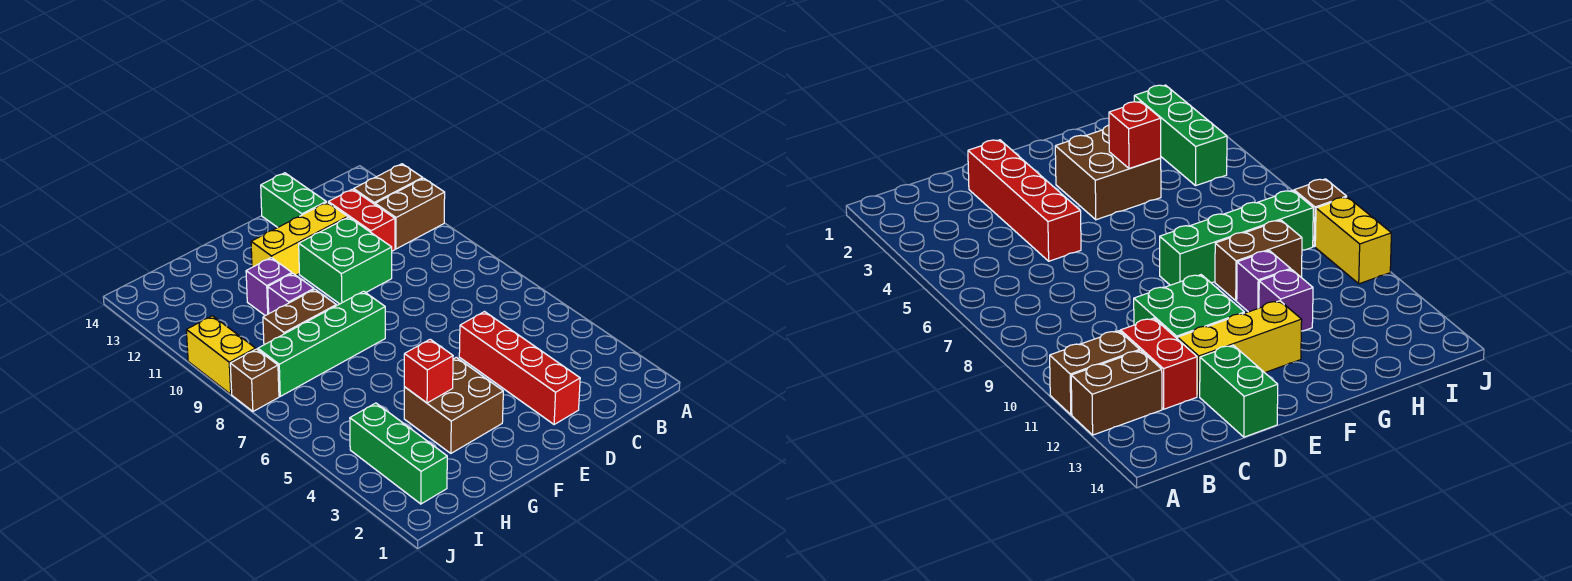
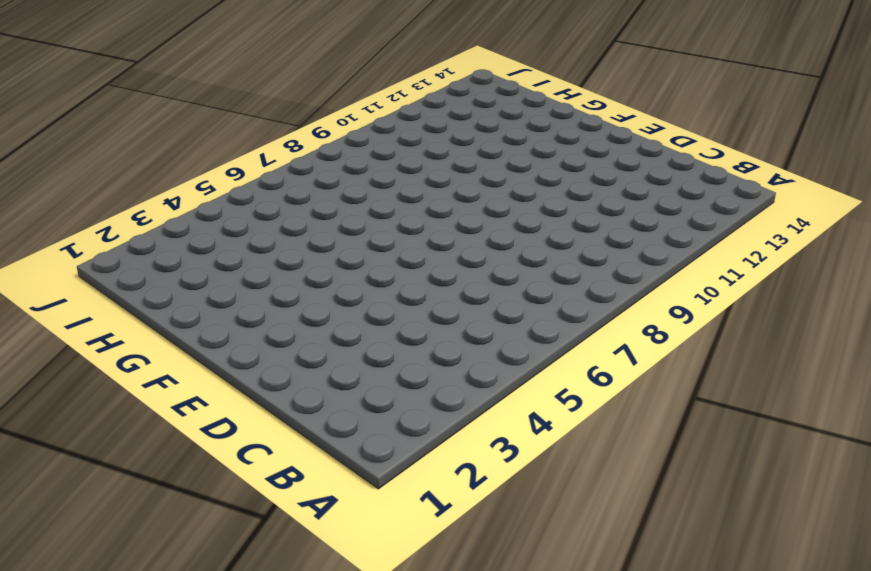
none -> brown brick A11:B11 level 1
none -> brown brick A12:B12 level 1
none -> red brick C11:C12 level 1

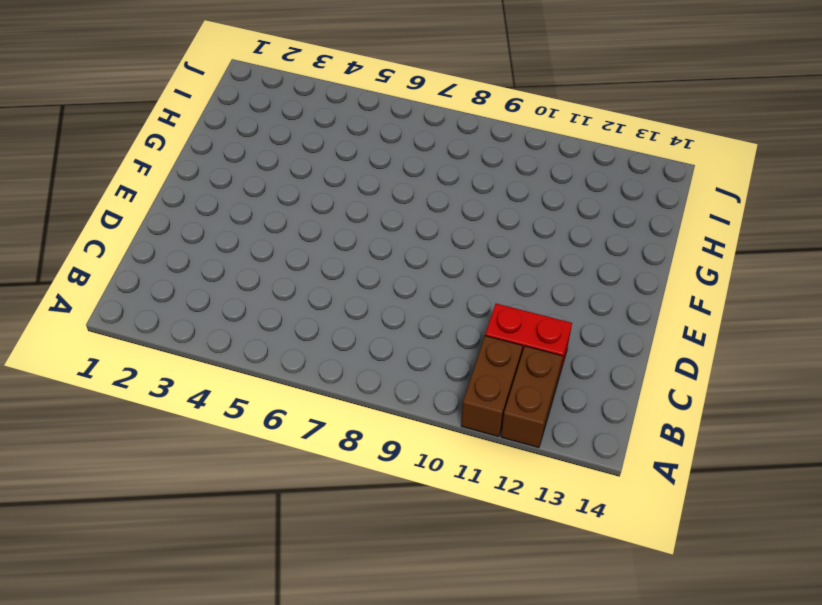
none -> red brick D2:D5 level 1
none -> green brick D10:E11 level 1
none -> yellow brick D12:F12 level 1

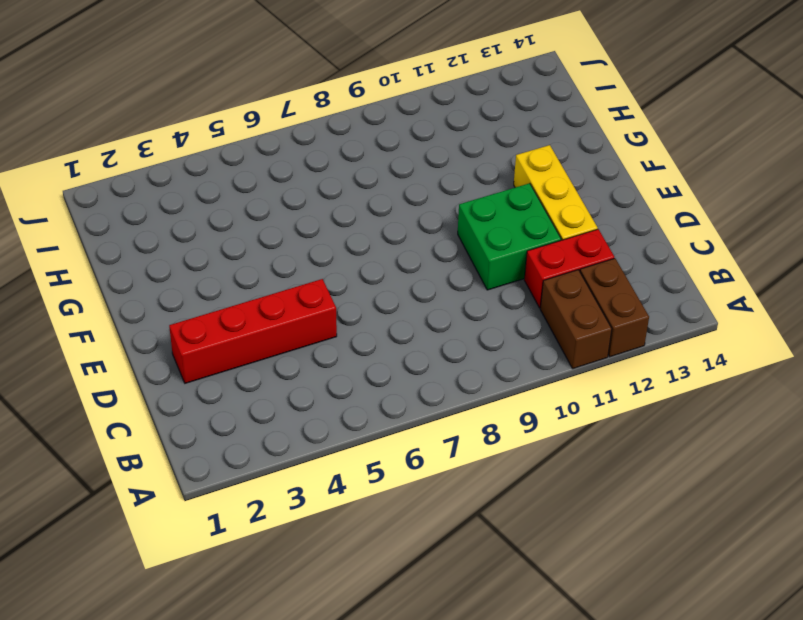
none -> green brick D13:D14 level 1
none -> brown brick F3:G4 level 1
none -> green brick F8:I8 level 1

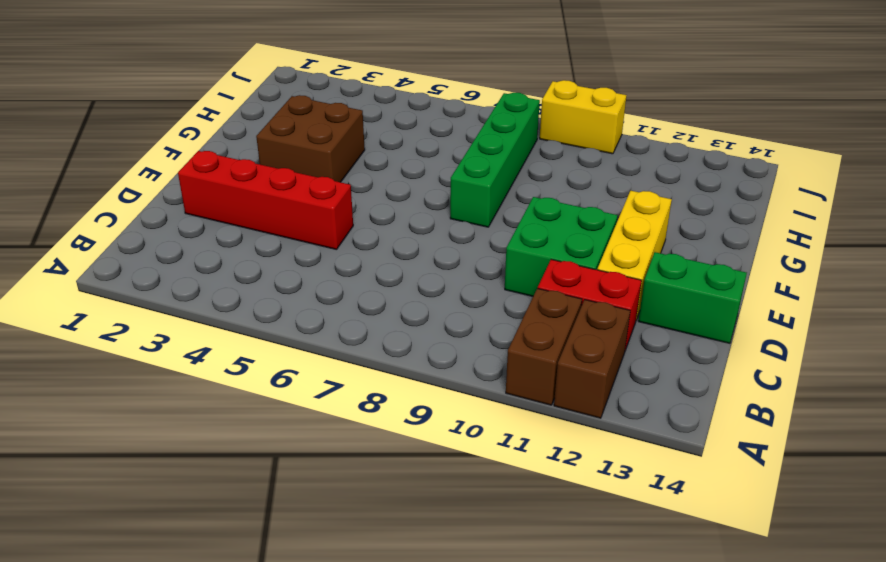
none -> brown brick G9:H9 level 1
none -> purple brick G10 level 1
none -> purple brick G11 level 1

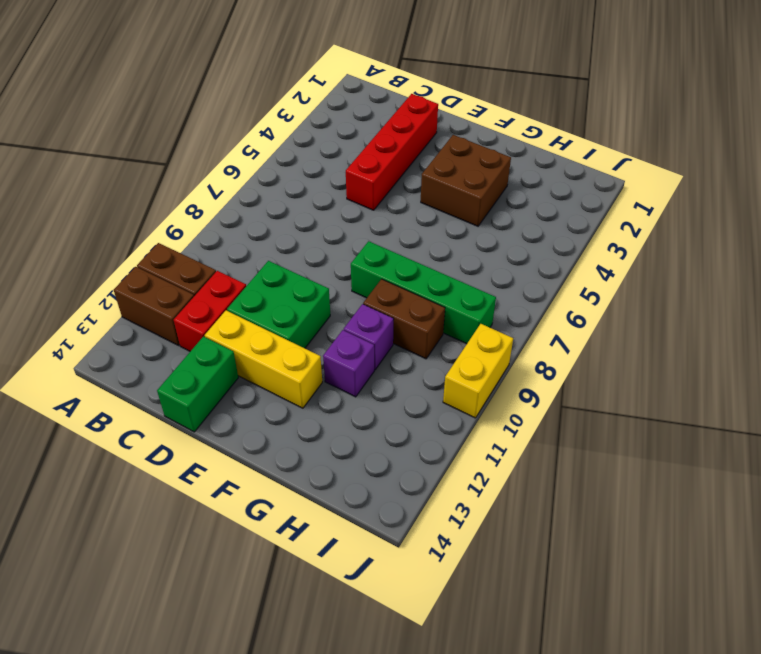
none -> green brick I2:I4 level 1
none -> brown brick J8 level 1
none -> red brick G4 level 2

